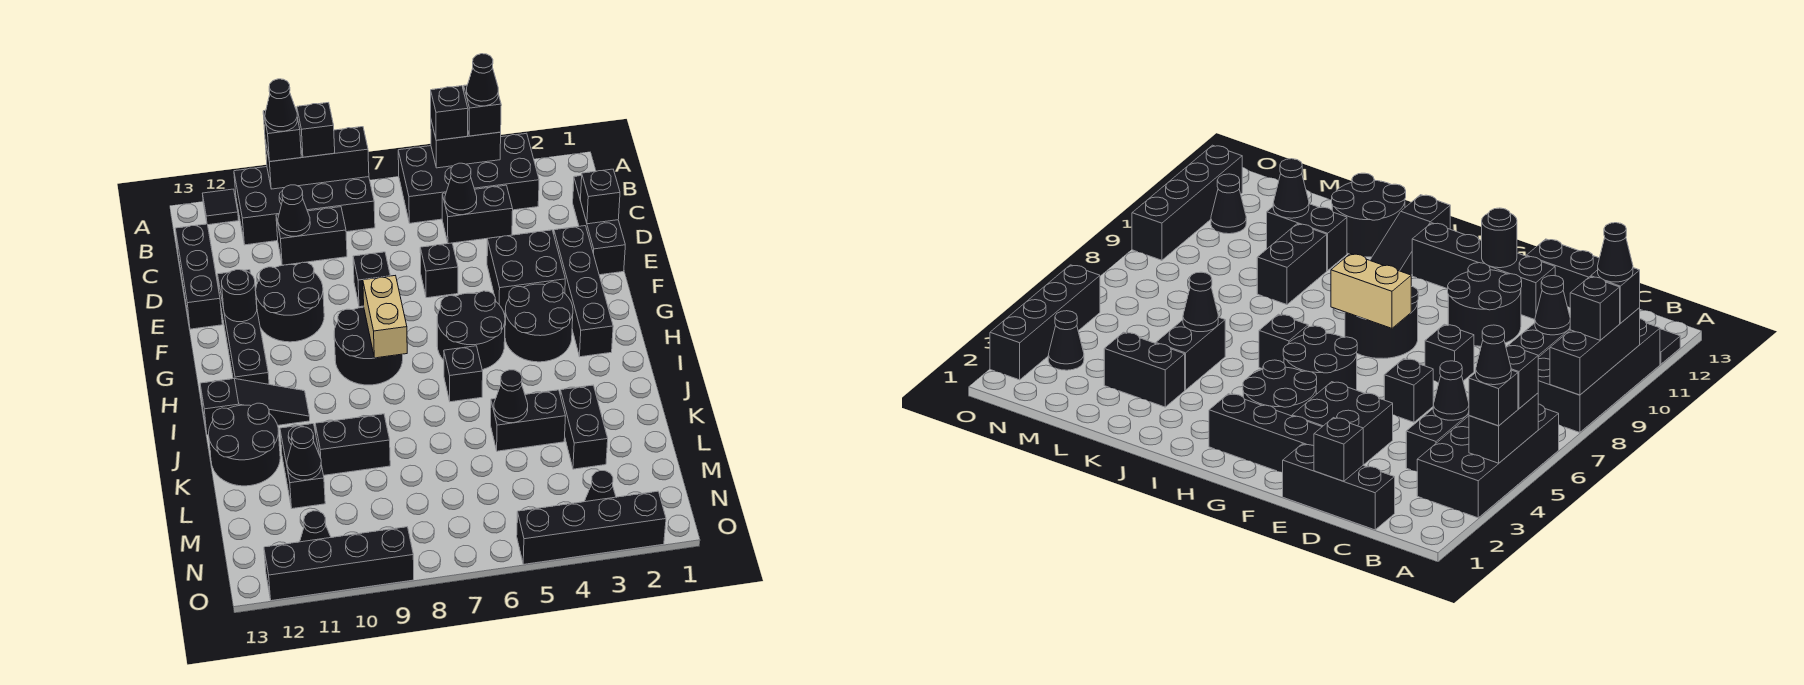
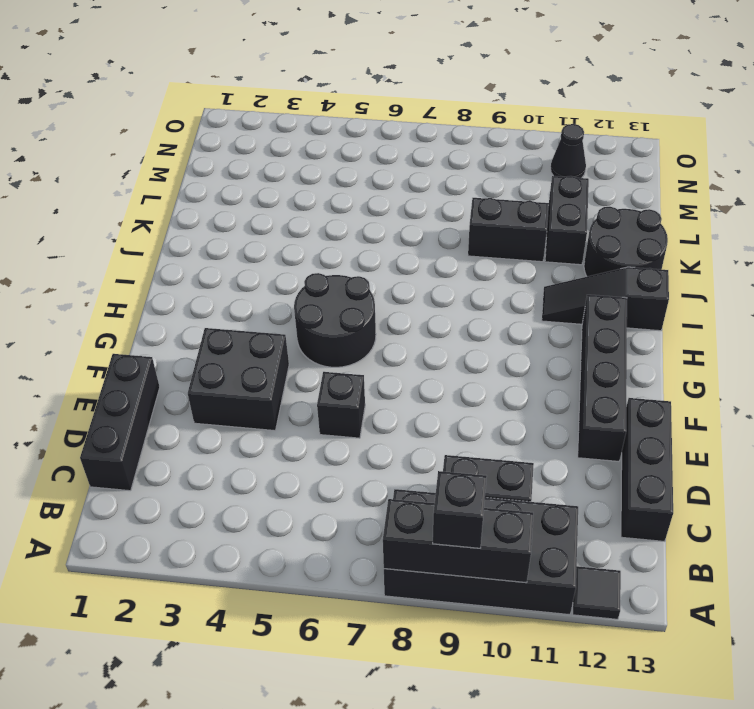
none -> black brick A3:B6 level 1
none -> black brick C4:C5 level 1
none -> black brick E2:H2 level 1
none -> black brick E8 level 1

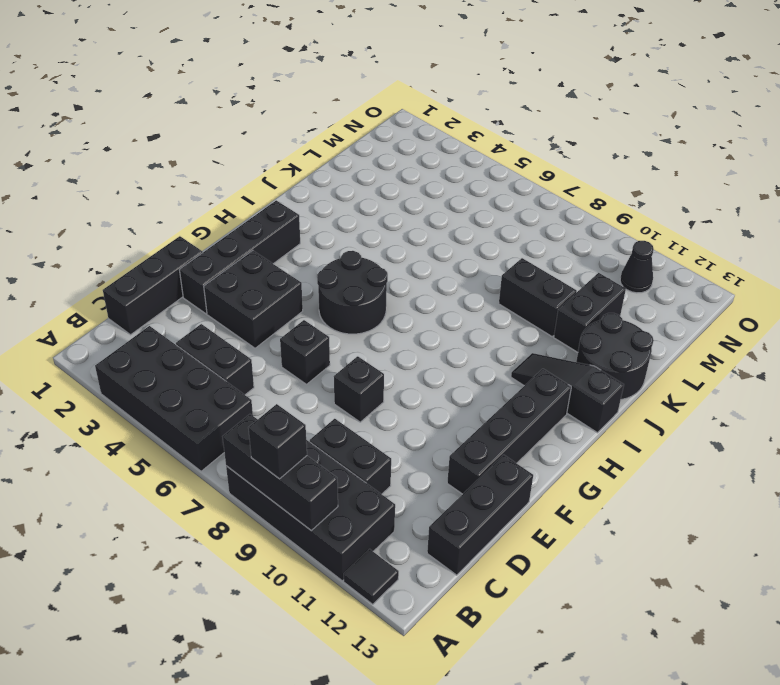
none -> black round brick E10:F11 level 1
none -> black round brick G3:H4 level 1
none -> black round brick G8:H9 level 1
none -> black brick I6 level 1

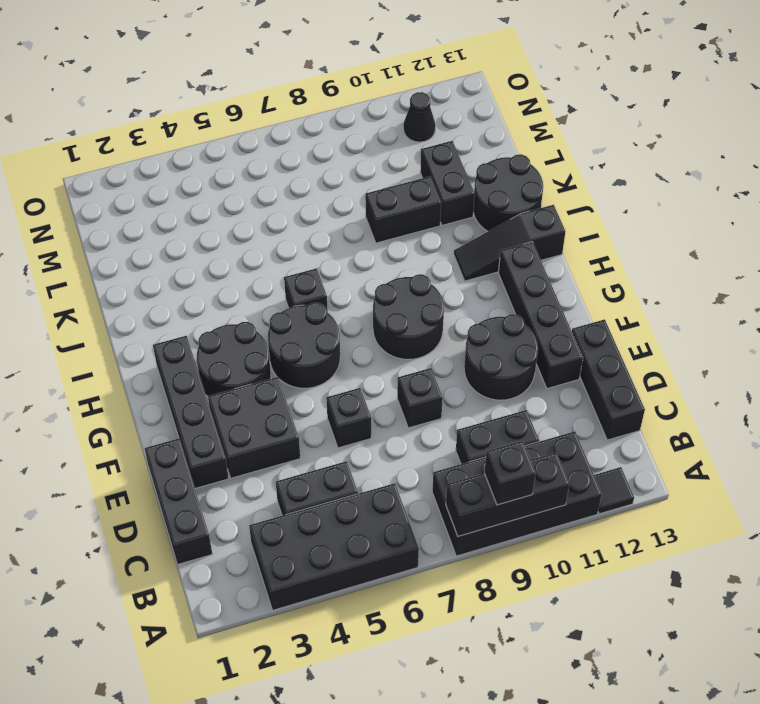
none -> black brick K3:L3 level 1
none -> black brick K4:K5 level 1
none -> black cone N3 level 1
none -> black brick O2:O5 level 1

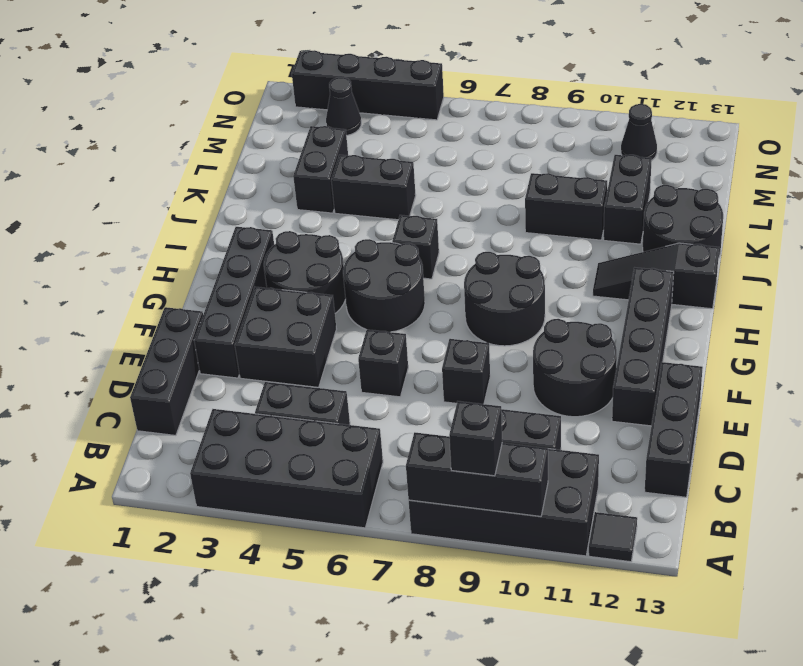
none -> black brick O9:O12 level 1
none -> black brick A4:A5 level 2
none -> black cone C5 level 2
none -> black cone C10 level 2

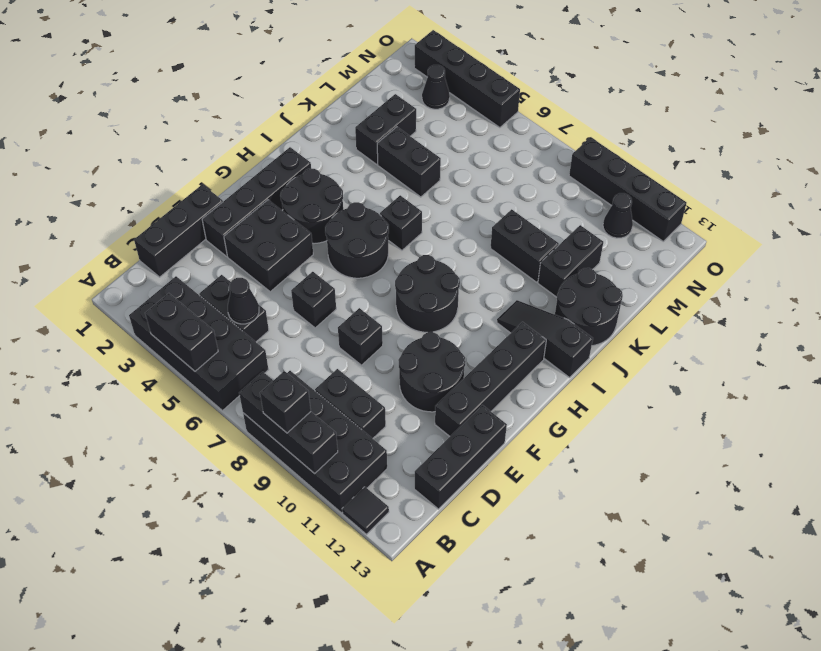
none -> black cone C10 level 2
none -> black brick D1 level 2
none -> black round brick F12 level 2
none -> tan brick G8:H8 level 2

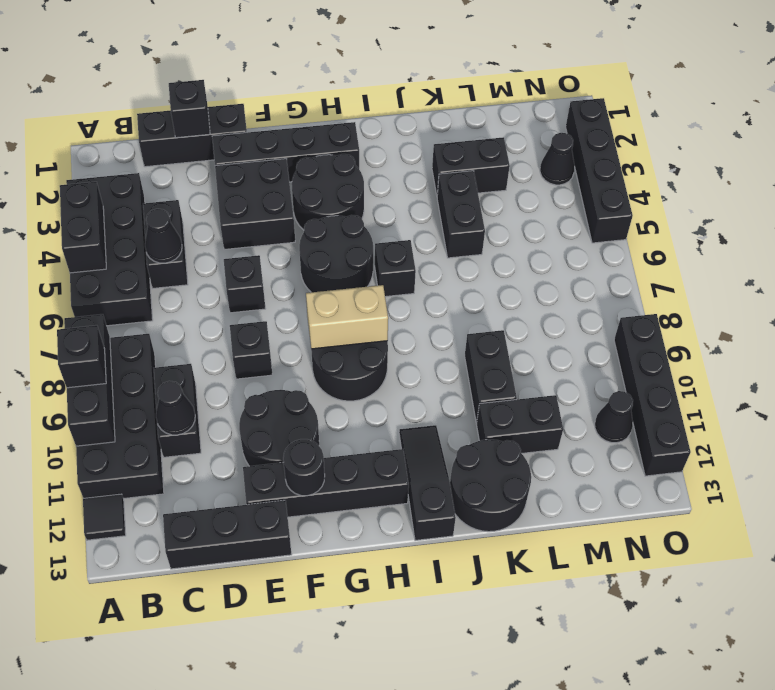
none -> black cone K5 level 2
none -> black cone L11 level 2
none -> black brick A4 level 3
none -> black brick A5 level 3

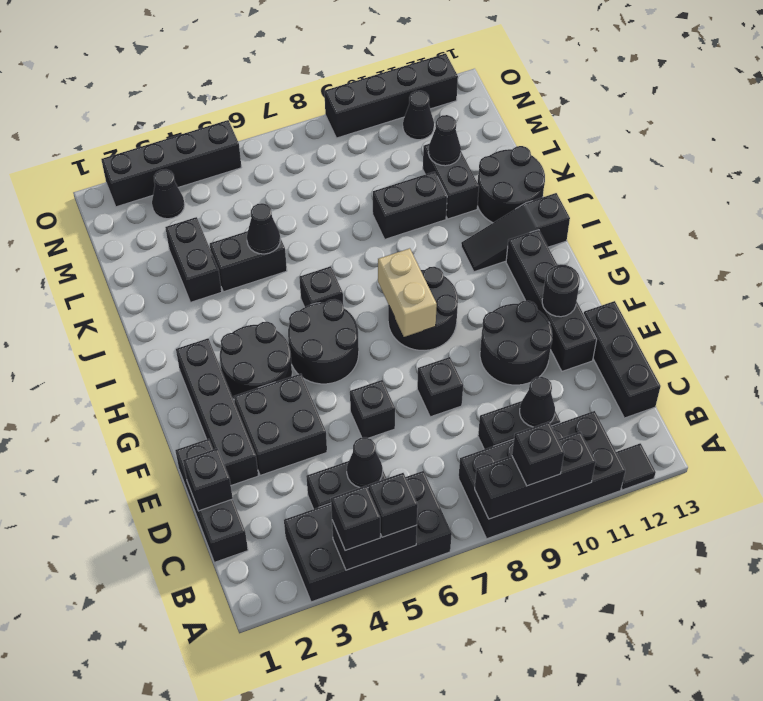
none -> black brick A10 level 3
none -> black cone A4 level 4
none -> black cone A10 level 4

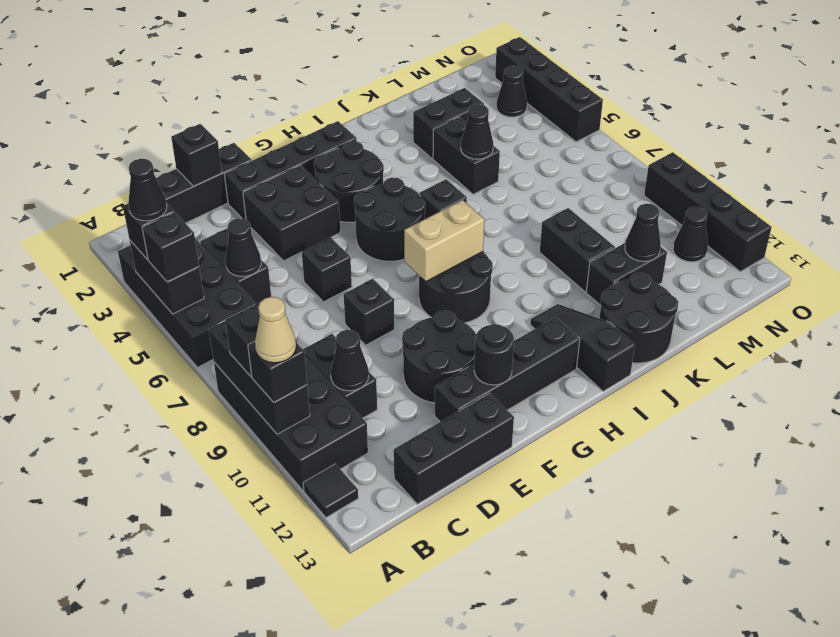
tan cone A10 level 4 -> black cone A10 level 4

